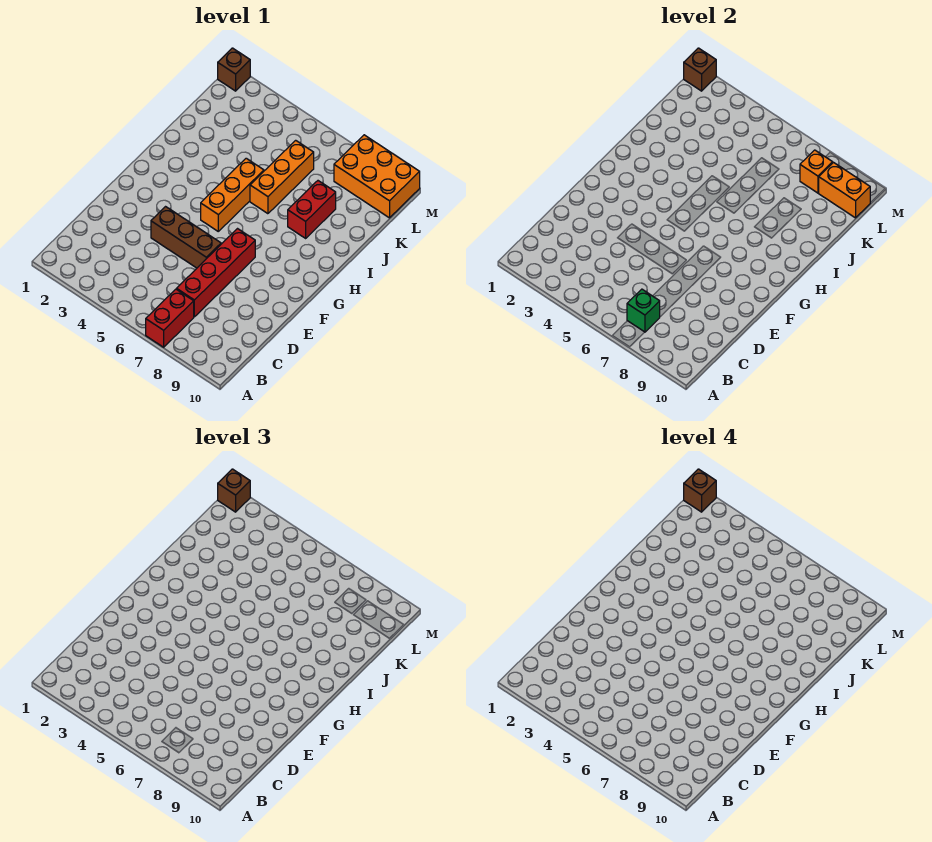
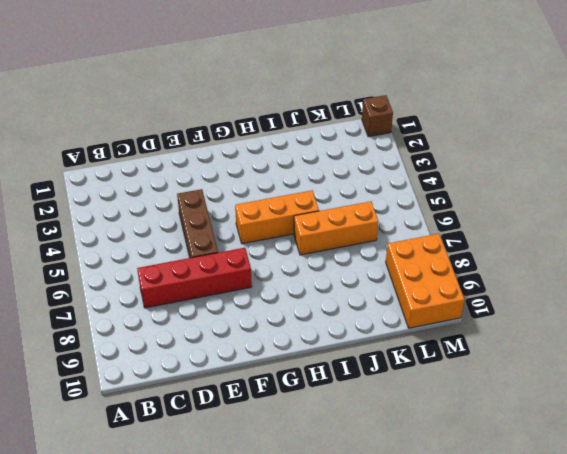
none -> red brick A7:B7 level 1
none -> red brick I8:J8 level 1
none -> green brick B7 level 2

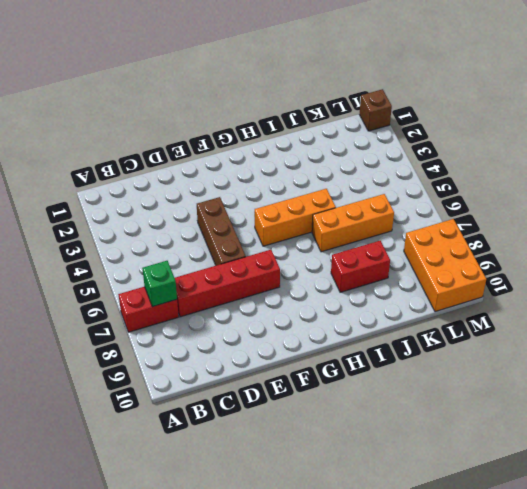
none -> orange brick L8 level 2
none -> orange brick L9:L10 level 2
none -> brown brick M1 level 2

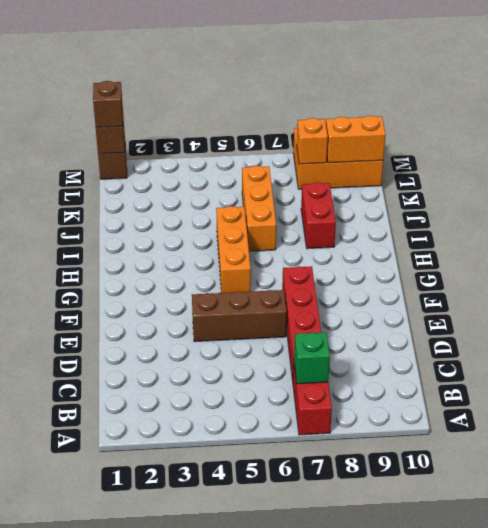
none -> brown brick M1 level 4

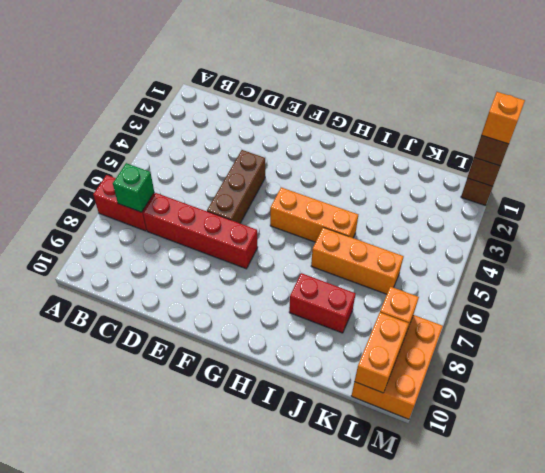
orange brick M1 level 4 -> brown brick M1 level 4

